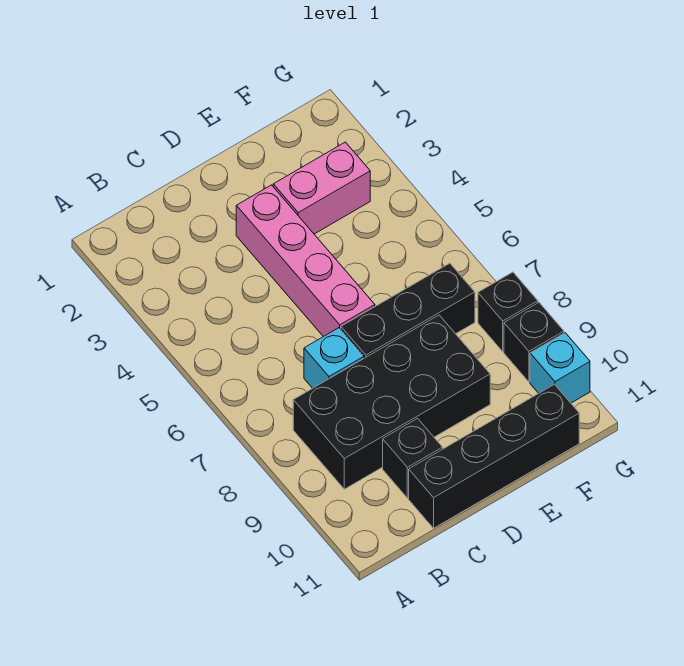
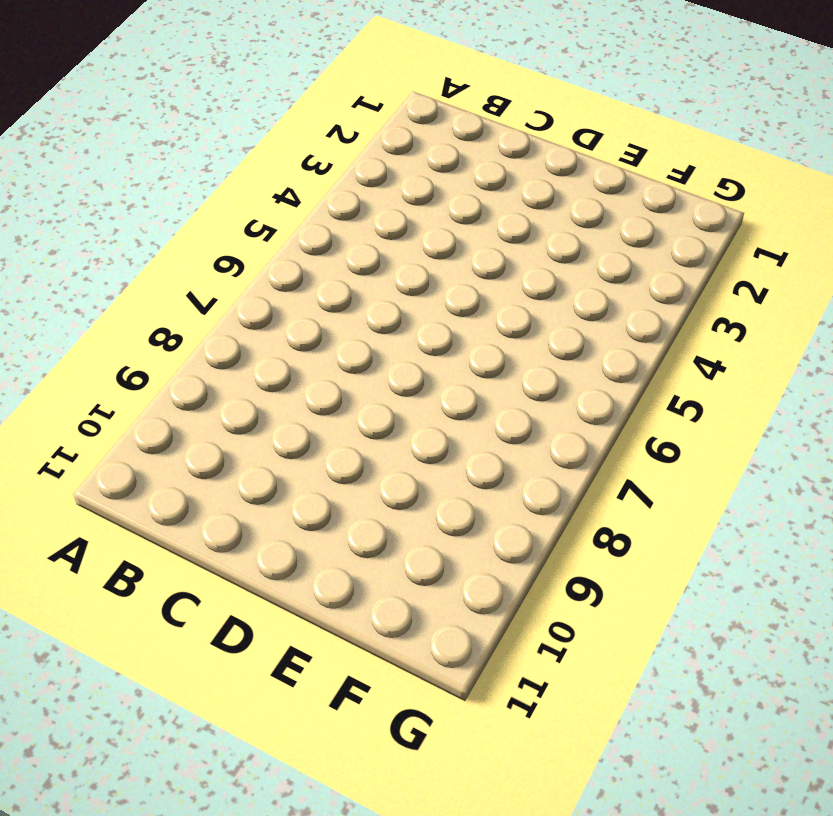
none -> black brick B8:E9 level 1
none -> cyan brick C7 level 1

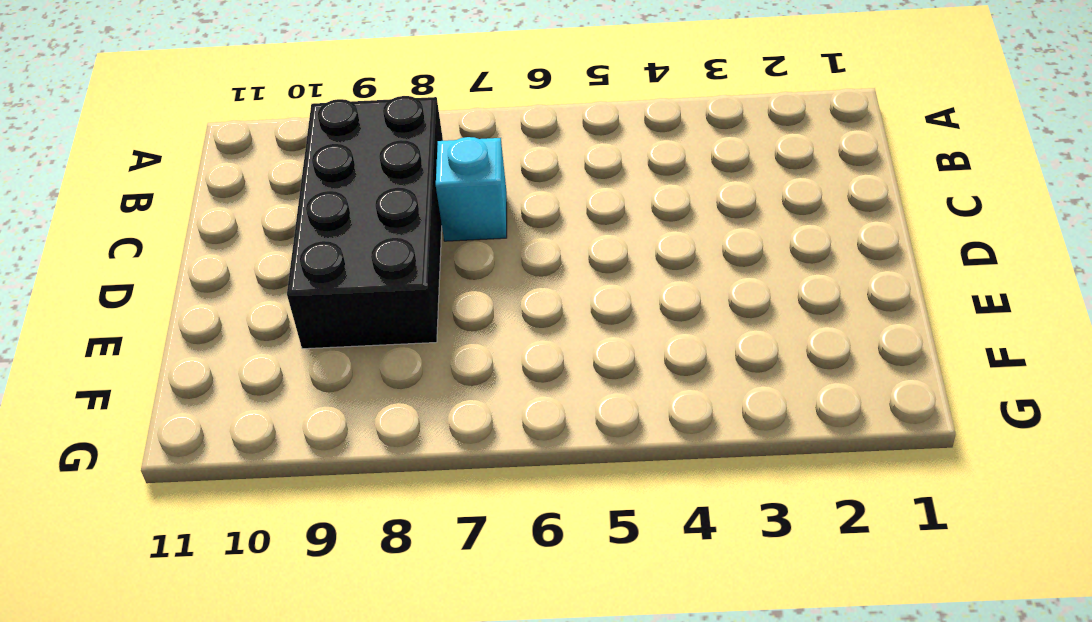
none -> black brick C10 level 1
none -> black brick C11:F11 level 1

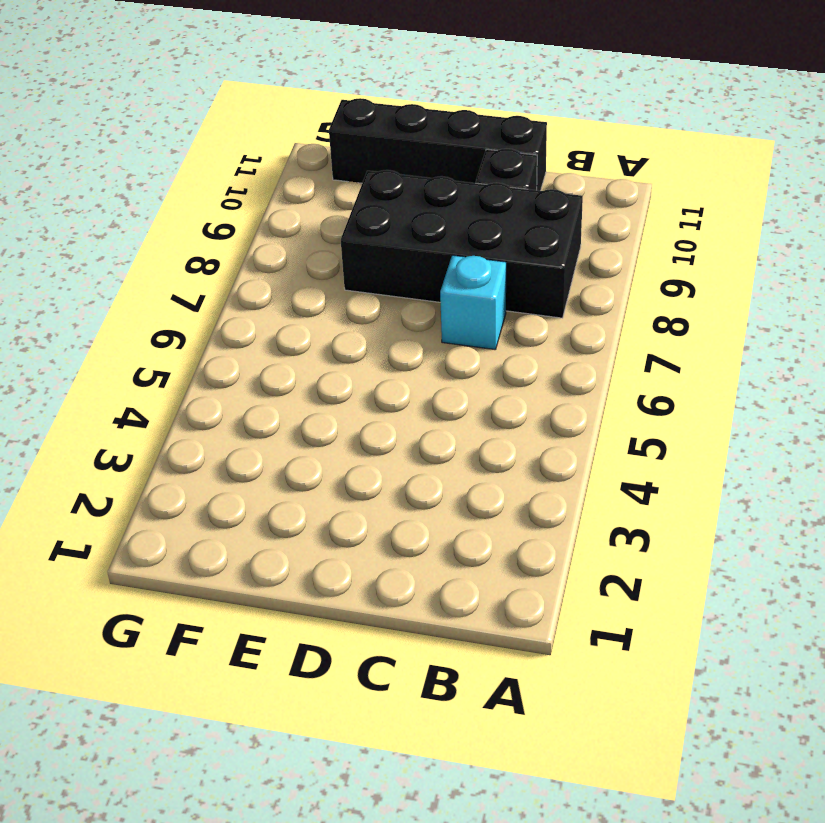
none -> pink brick D3:D6 level 1
none -> black brick D7:F7 level 1

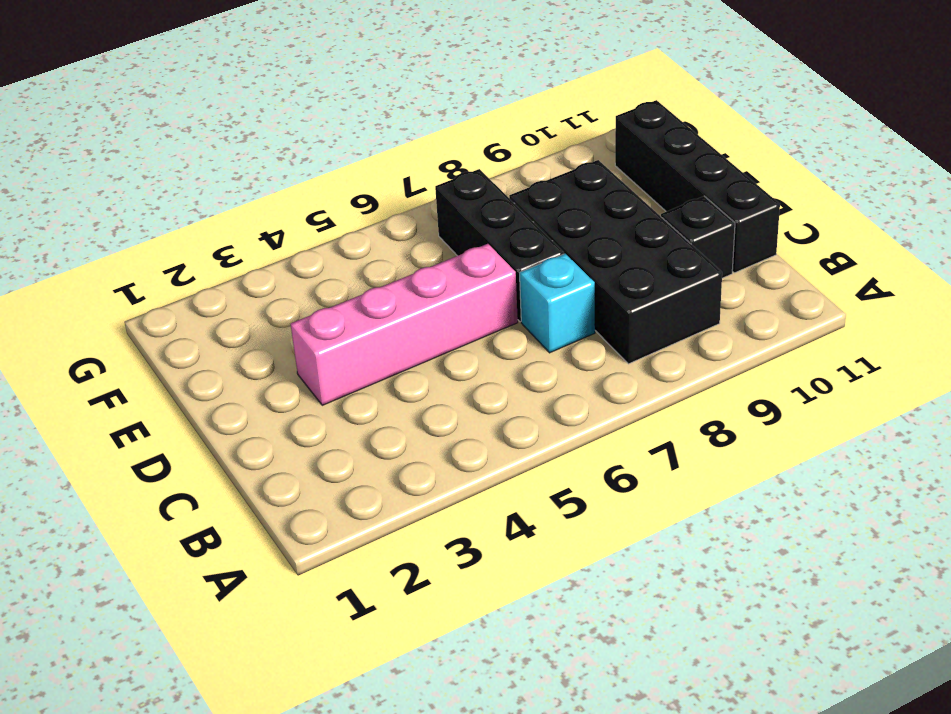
none -> pink brick E3:F3 level 1
none -> black brick G8 level 1

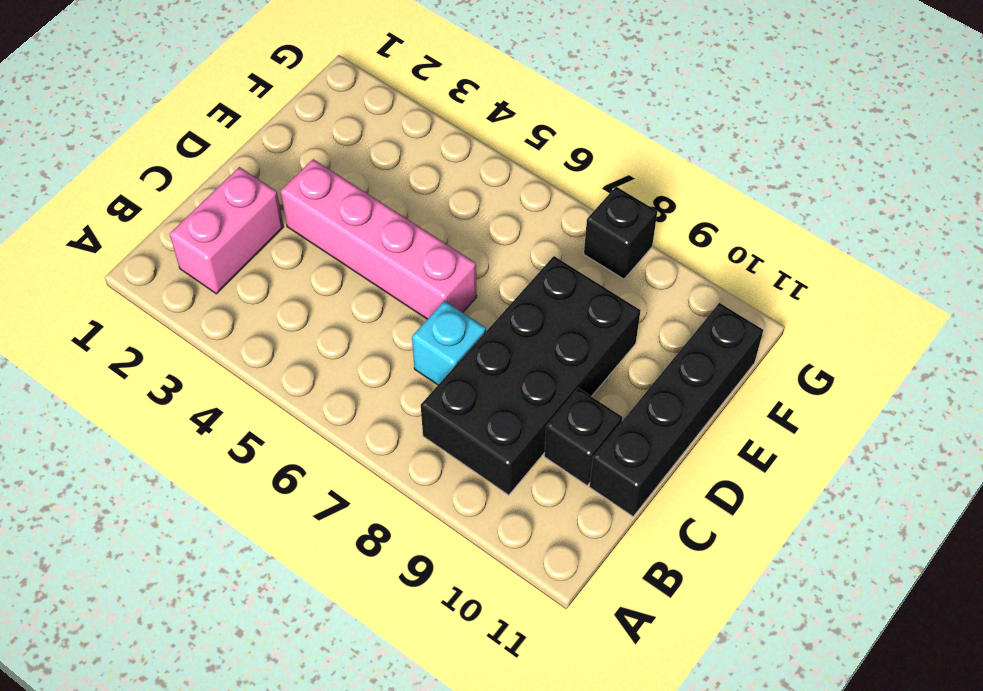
pink brick B2:C2 level 1 -> pink brick E3:F3 level 1
none -> black brick D7:F7 level 1
none -> black brick G9 level 1

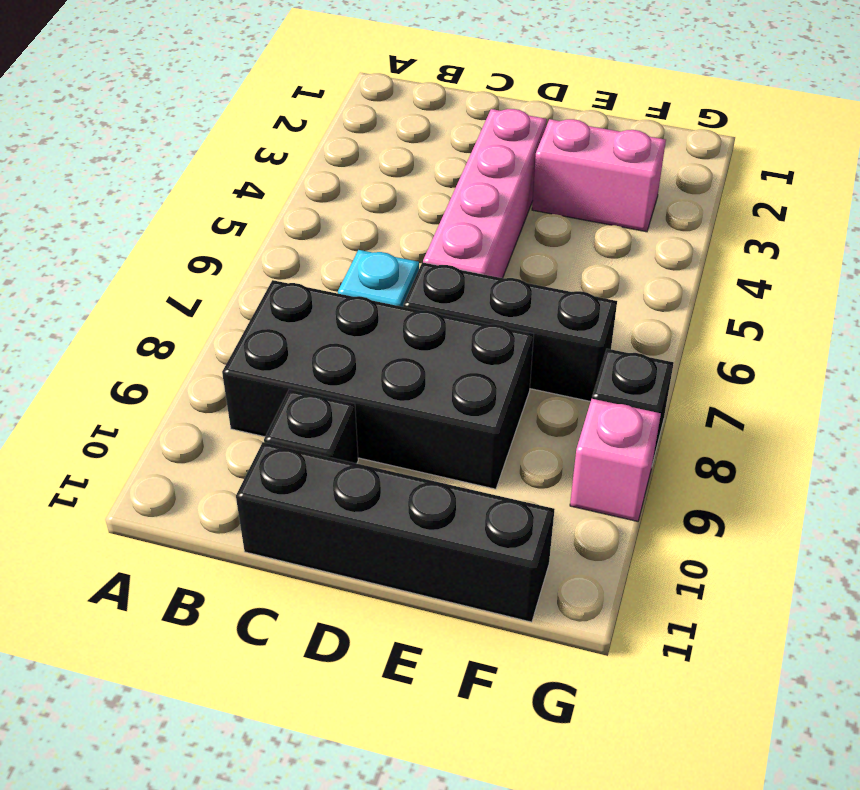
pink brick G9 level 1 -> black brick G9 level 1
none -> cyan brick G10 level 1

